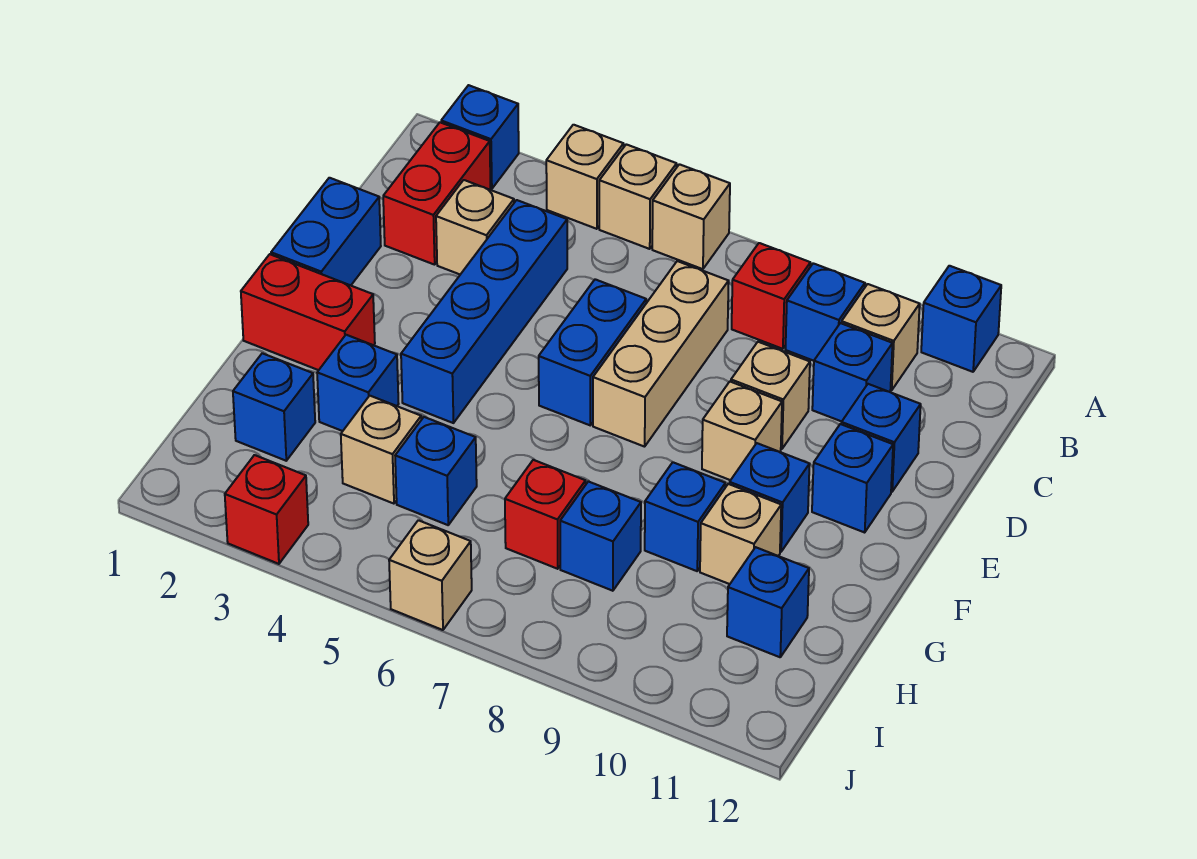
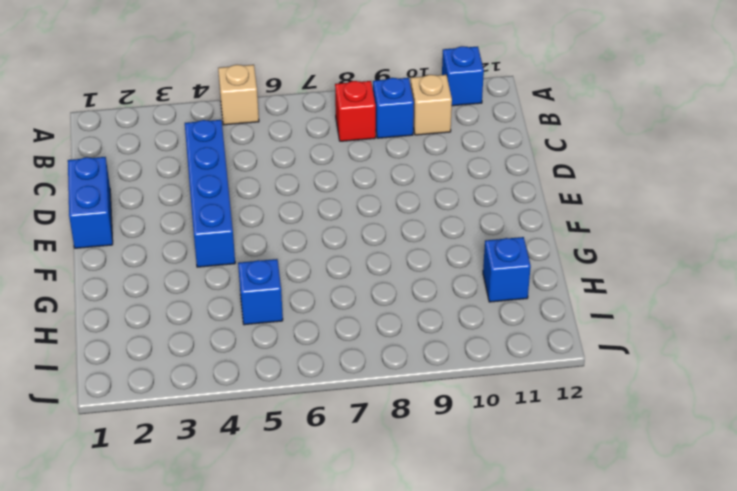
none -> blue brick A2 level 1
none -> tan brick A4 level 1
none -> tan brick A6 level 1
none -> red brick B2:C2 level 1

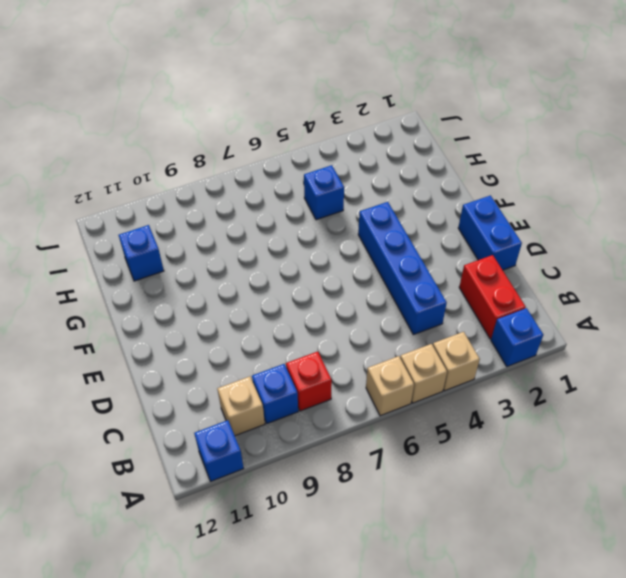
none -> tan brick C3 level 1
none -> tan brick C7:E7 level 1
none -> blue brick C10 level 1
none -> blue brick D6:E6 level 1

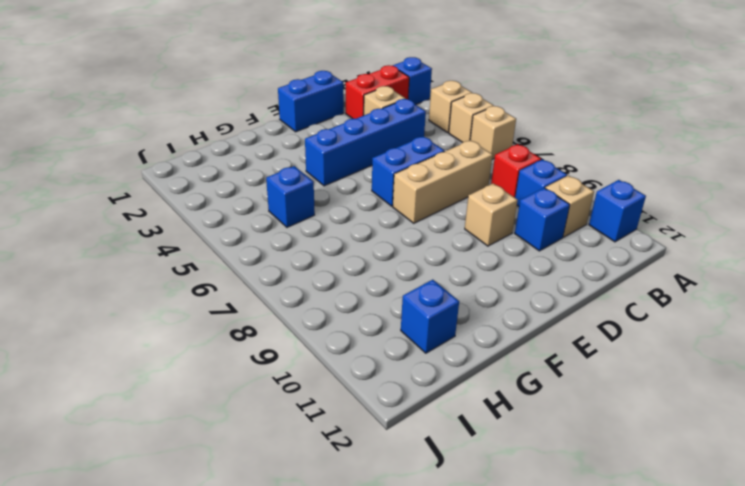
none -> blue brick D11 level 1
none -> tan brick E9 level 1
none -> blue brick E11 level 1
none -> red brick F1:F2 level 1

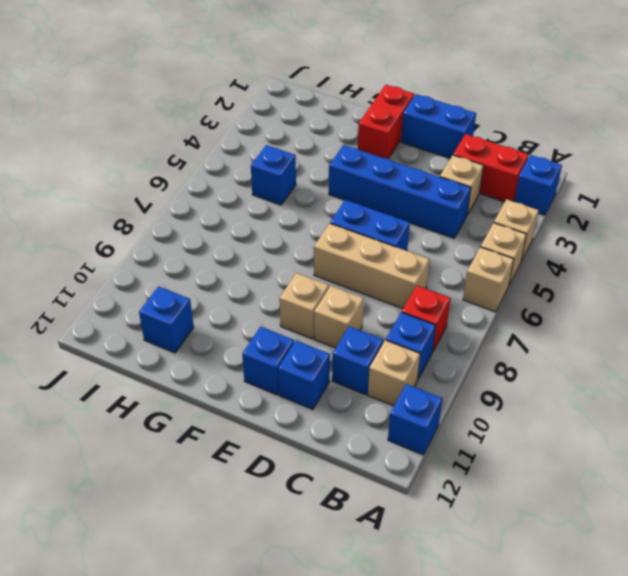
none -> blue brick F10 level 1
none -> blue brick G3 level 1
none -> blue brick G9 level 1
none -> tan brick G10 level 1

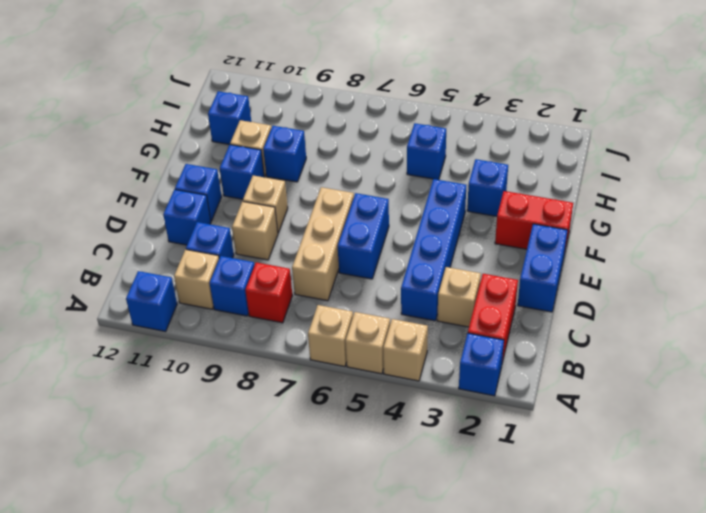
none -> blue brick H2 level 1
none -> tan brick H4 level 1
none -> red brick H7 level 1
none -> blue brick H8 level 1

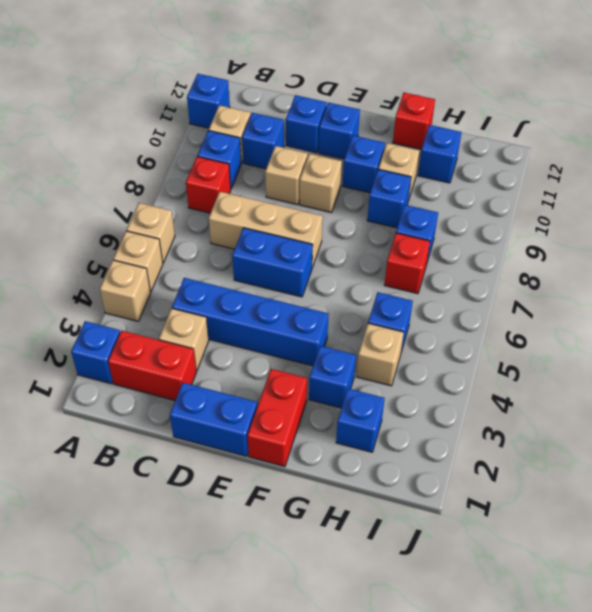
red brick G12 level 1 -> red brick J3 level 1
none -> tan brick J6 level 1

